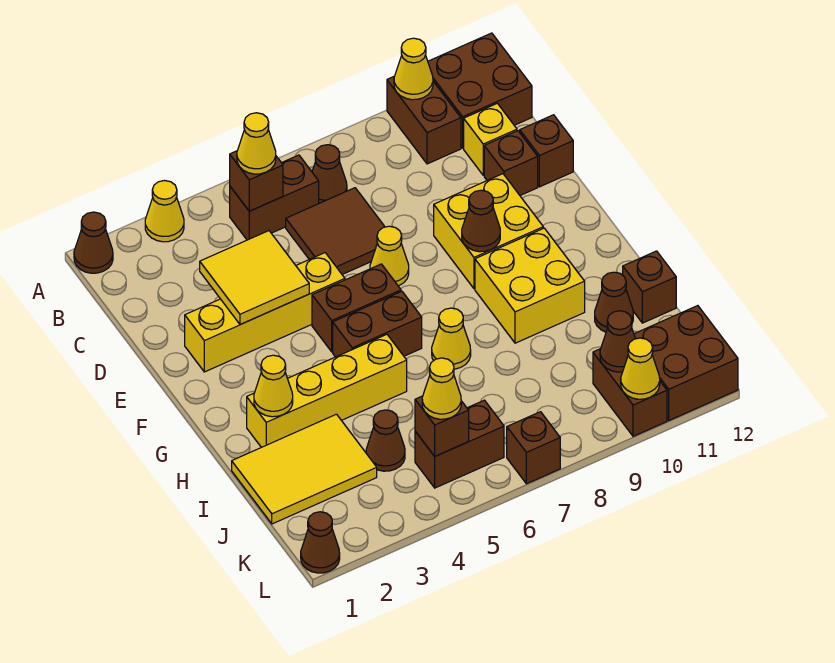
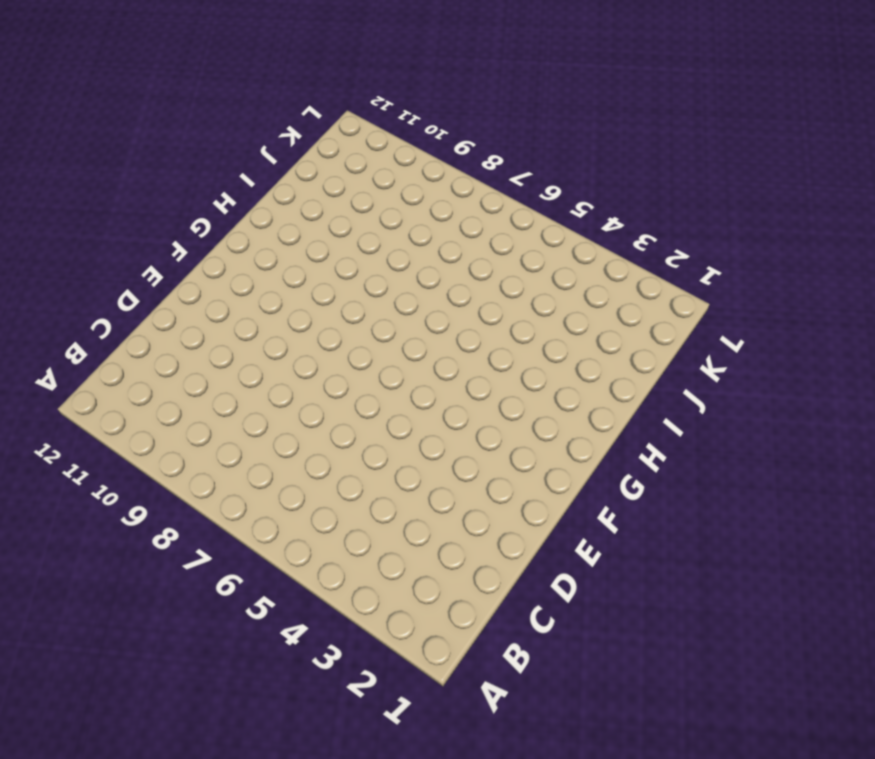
none -> brown cone A1 level 1
none -> yellow cone A3 level 1
none -> brown brick A10:B10 level 1
none -> brown brick A11:B12 level 1

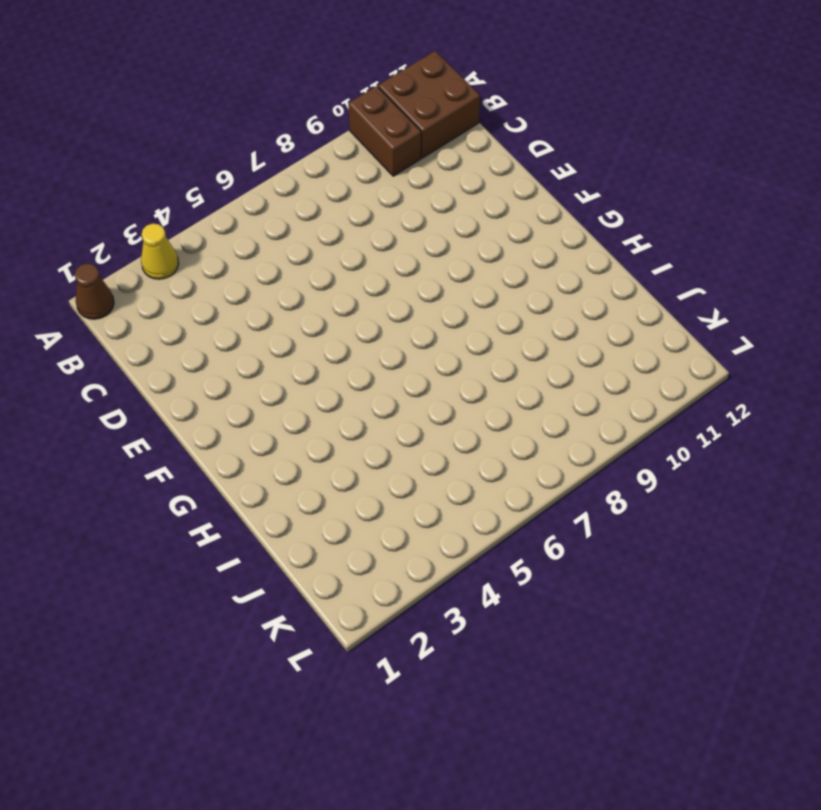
none -> brown brick B5:B6 level 1
none -> brown cone B7 level 1
none -> brown tile C6:D7 level 1
none -> yellow brick C11 level 1

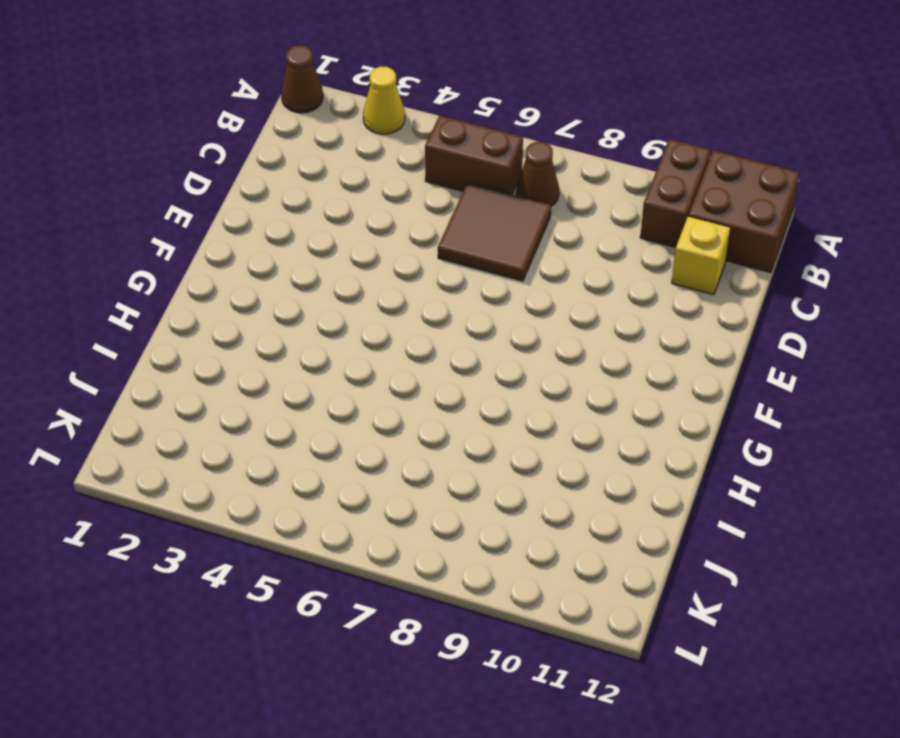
none -> brown brick D11 level 1
none -> brown brick D12 level 1
none -> yellow brick E2:E5 level 1
none -> yellow cone E7 level 1

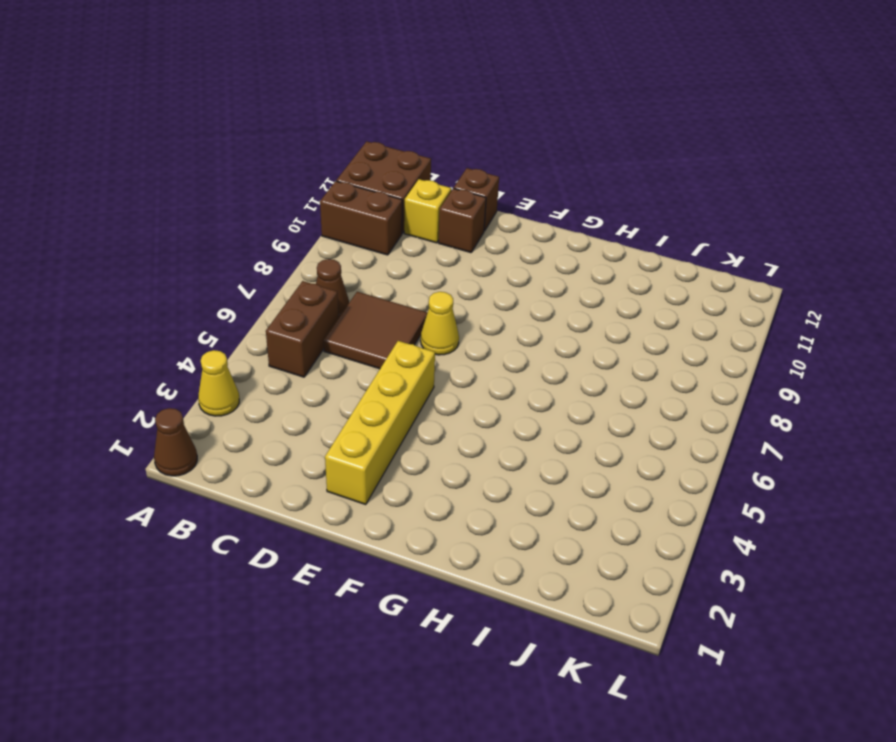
none -> yellow brick E9:F10 level 1
none -> brown brick F5:F6 level 1
none -> brown brick G5:G6 level 1
none -> yellow brick G9:H10 level 1

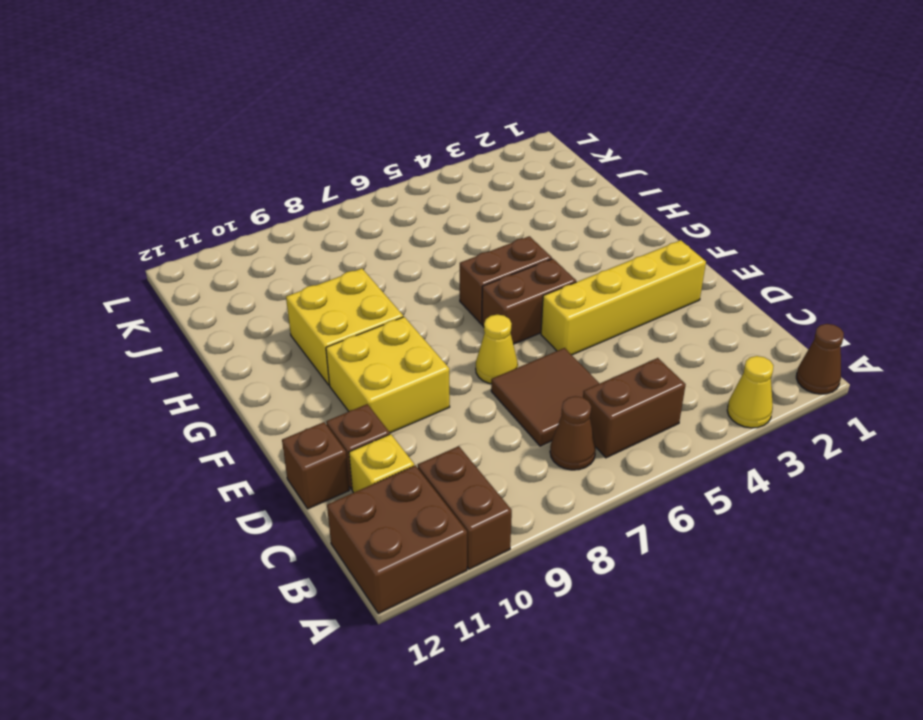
none -> yellow brick H2:H5 level 1
none -> yellow cone H7 level 1
none -> yellow tile I1:J3 level 1
none -> brown cone I11 level 1

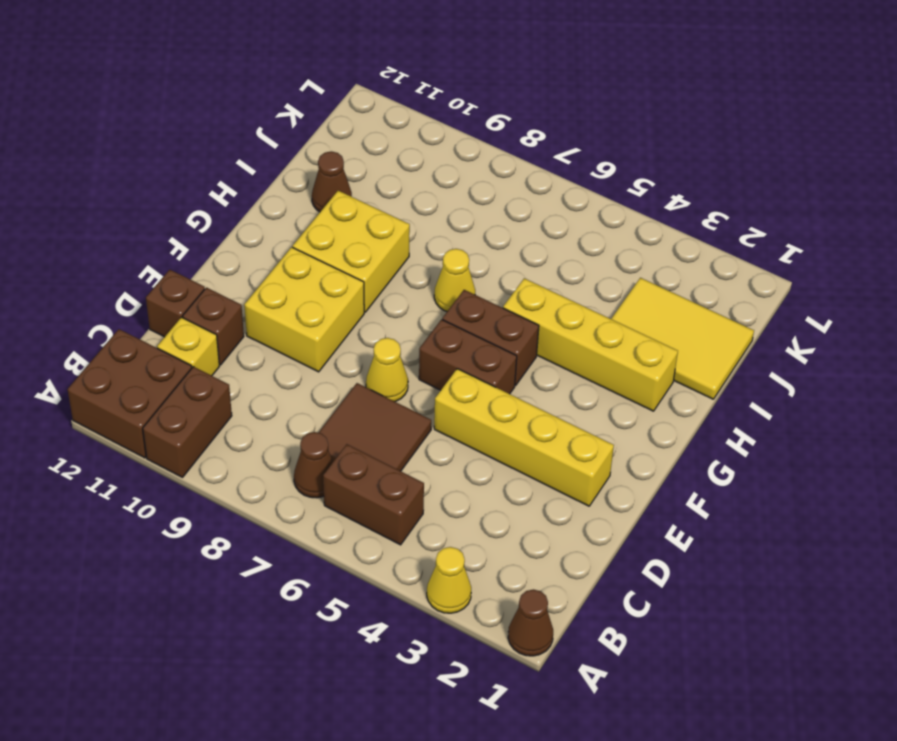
none -> brown brick I12 level 1
none -> brown cone J4 level 1
none -> brown brick K5:K6 level 1
none -> brown brick K10:L10 level 1

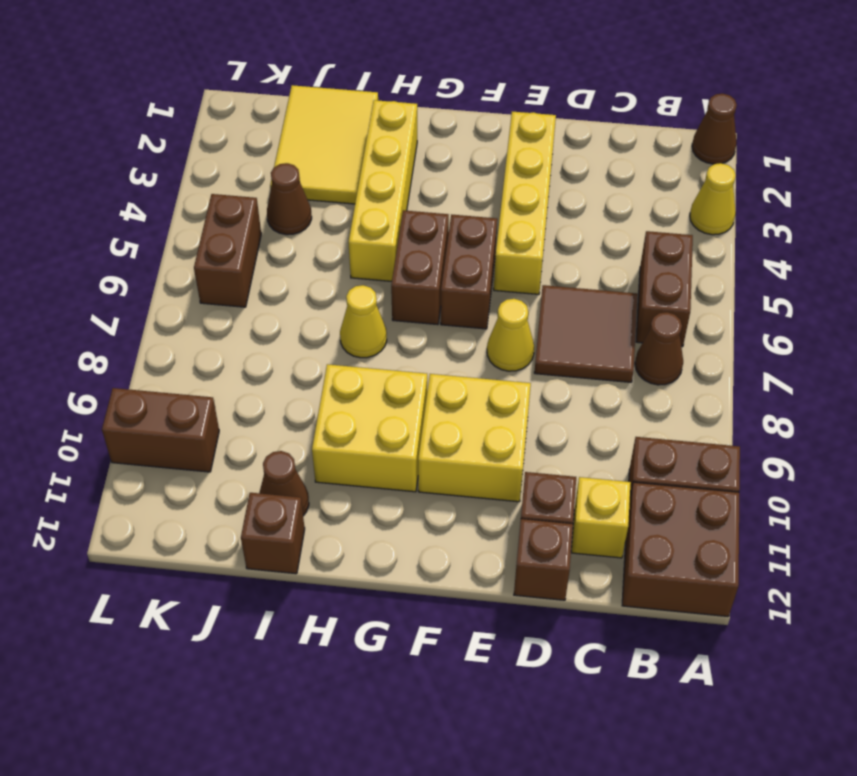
none -> brown brick K11:L12 level 1
none -> brown cone L1 level 1
none -> brown brick L7 level 1
none -> yellow cone A10 level 2

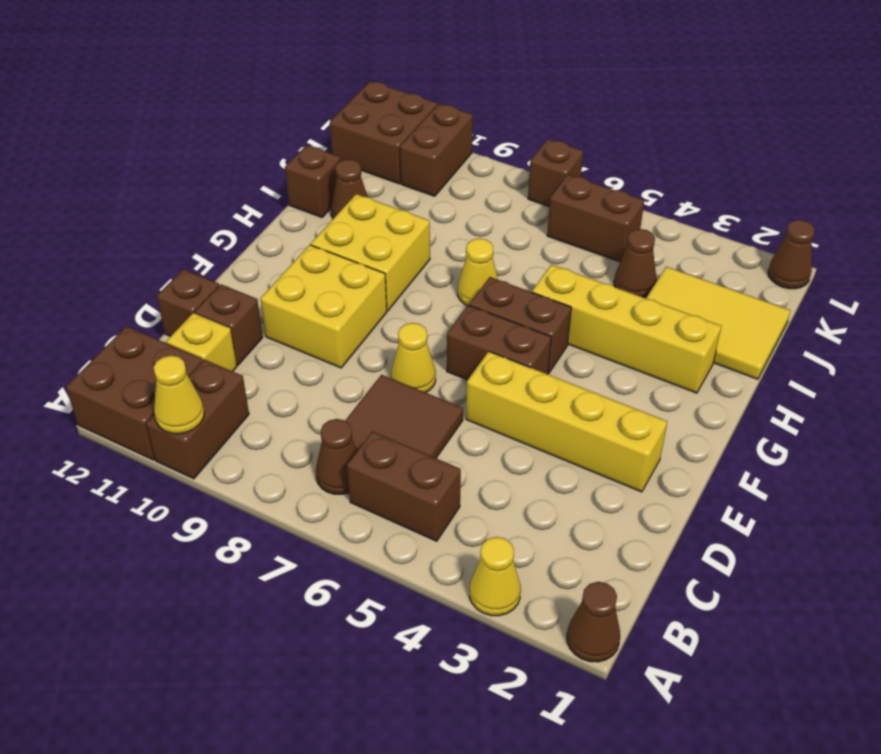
none -> brown brick B5 level 2
none -> yellow tile D3:E4 level 2
none -> brown cone F9 level 2
none -> yellow cone H2 level 2

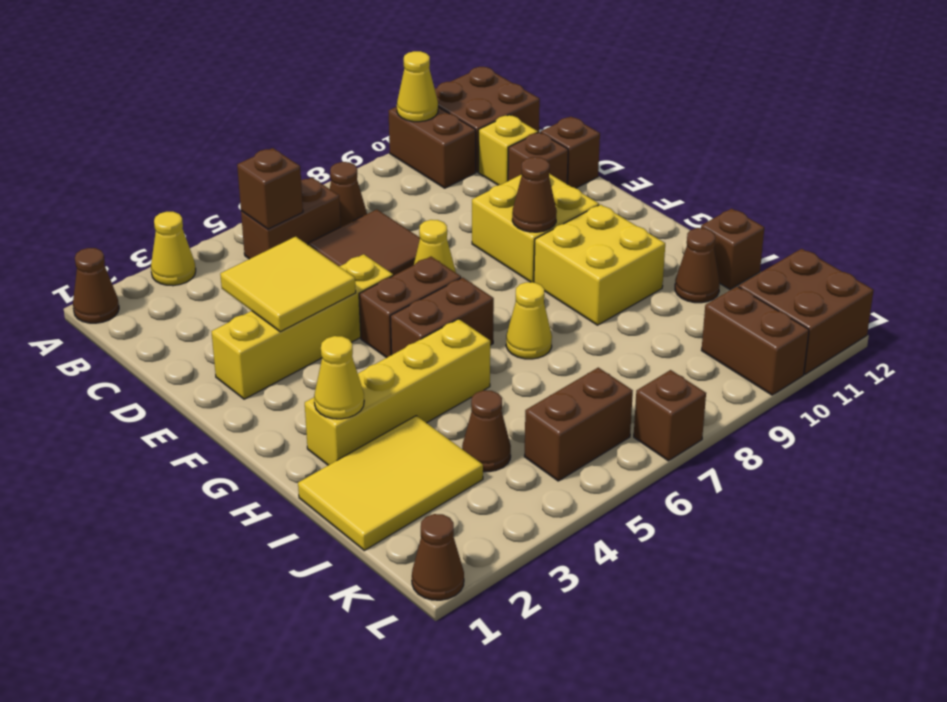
none -> brown brick K5 level 2
none -> brown cone K10 level 2
none -> yellow cone L10 level 2
none -> yellow cone B5 level 3

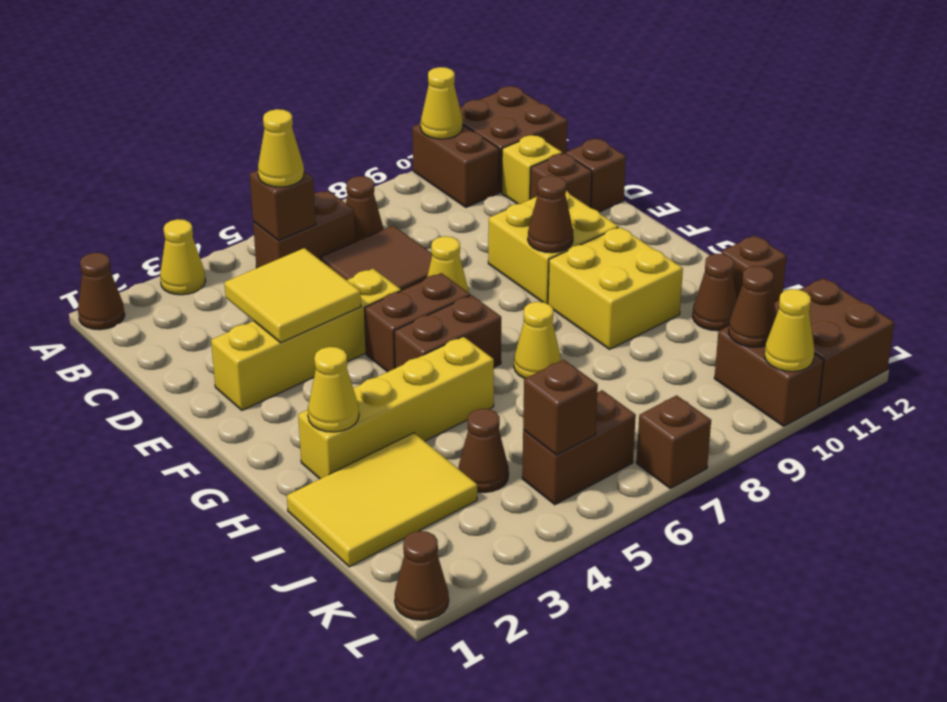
none -> yellow cone K5 level 3

